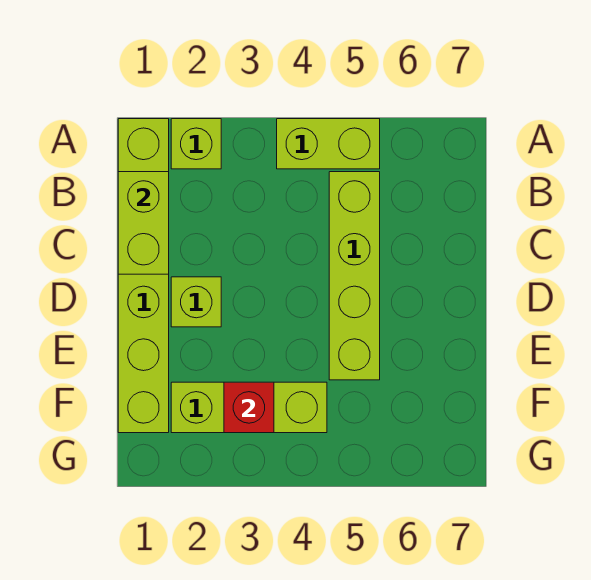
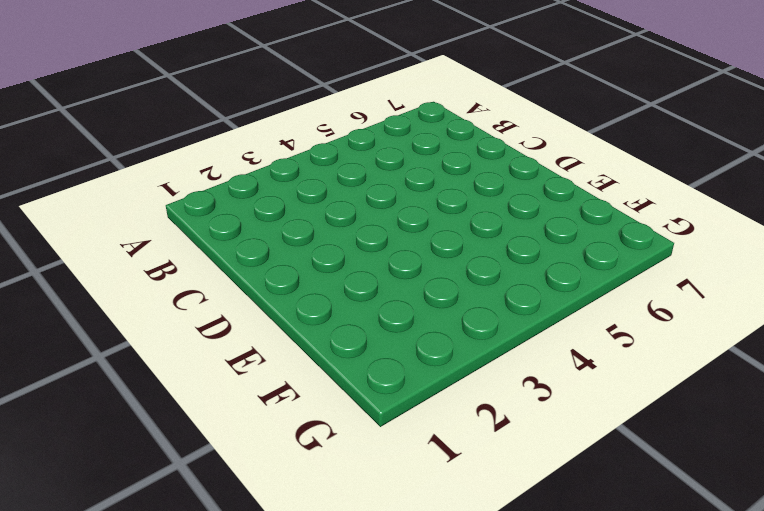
none -> lime brick A1:F1 level 1
none -> lime brick A2 level 1

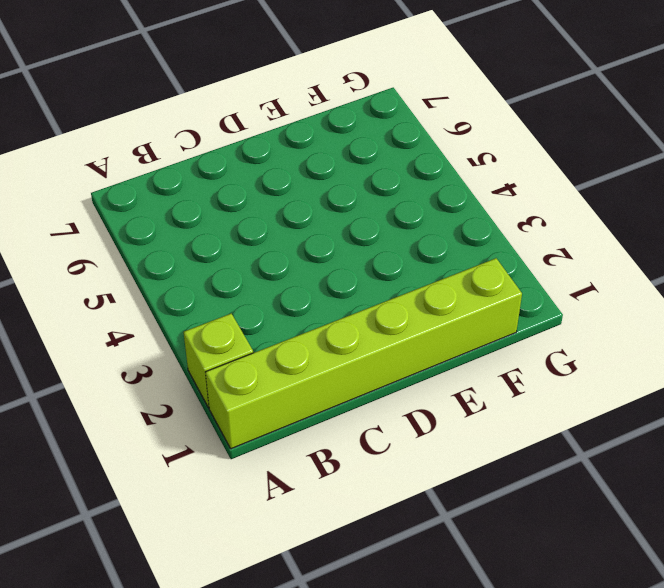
none -> lime brick A4:A5 level 1
none -> lime brick B5:E5 level 1

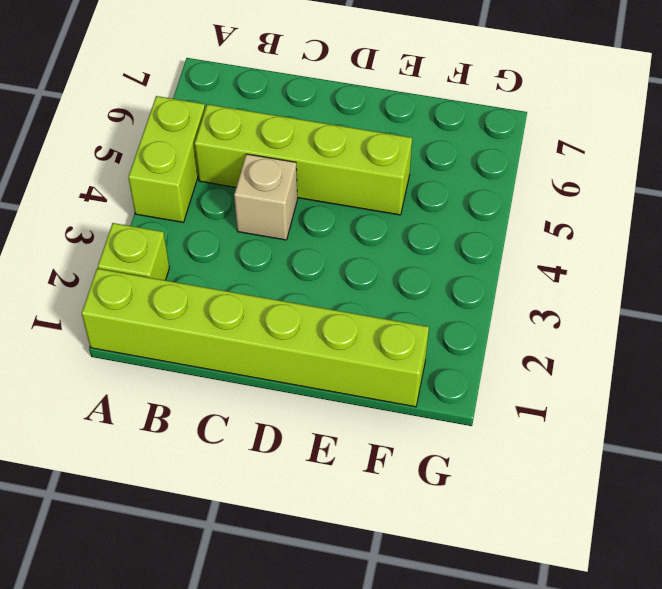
tan brick C4 level 1 -> none
none -> lime brick D2 level 1
none -> lime brick F2:F4 level 1

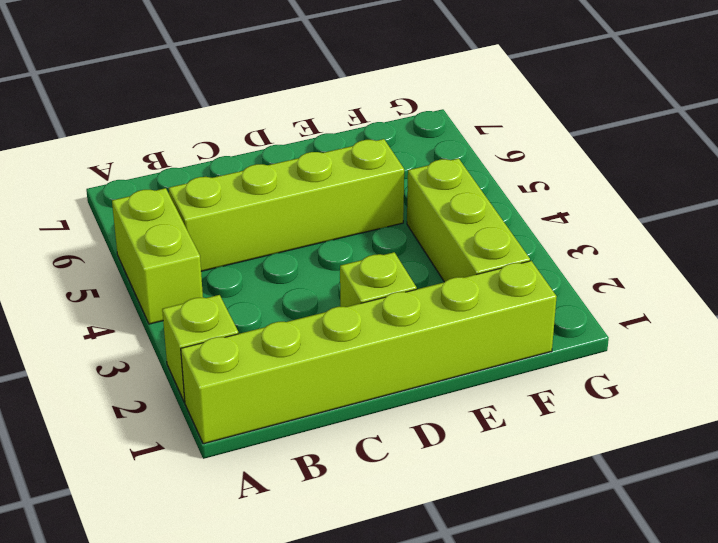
none -> lime brick B1:C1 level 2
none -> red brick F3 level 2

